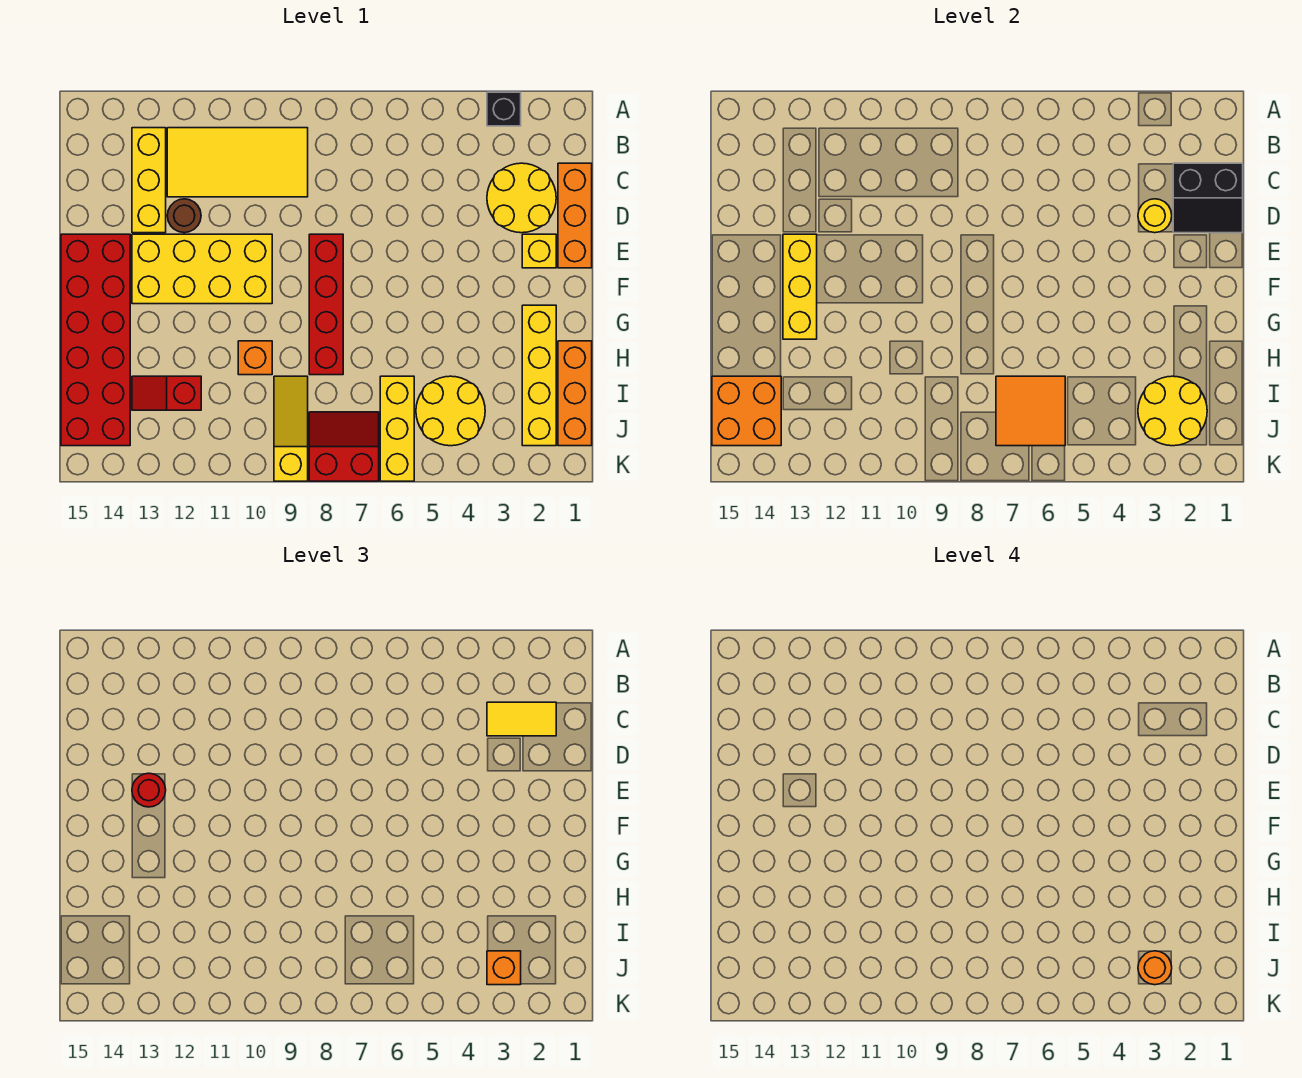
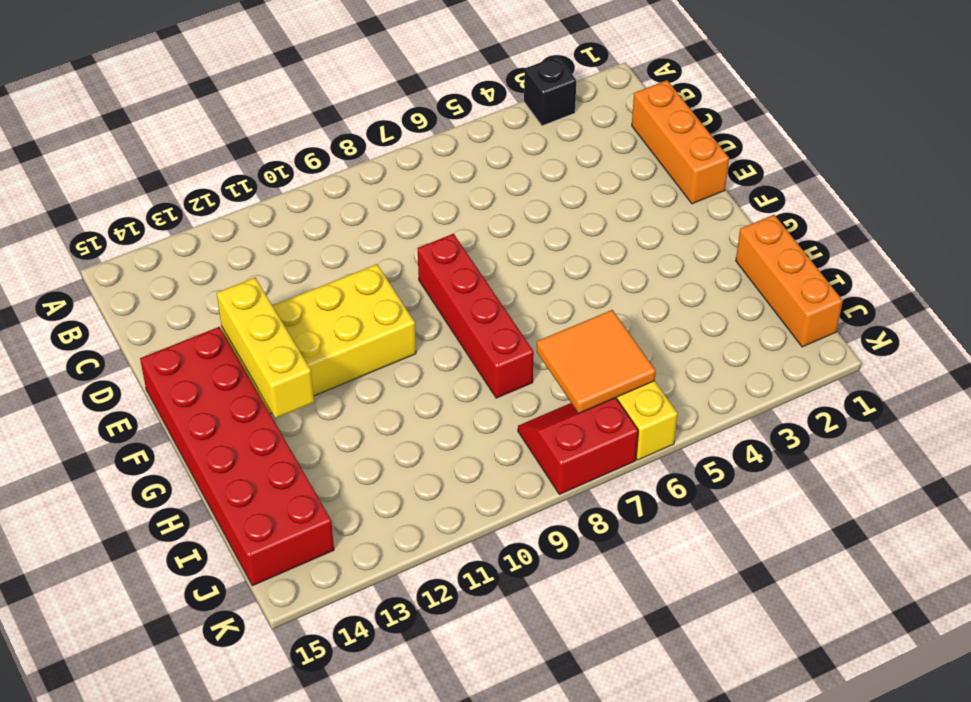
none -> yellow tile B9:C12 level 1
none -> yellow brick B13:D13 level 1
none -> yellow round brick C2:D3 level 1

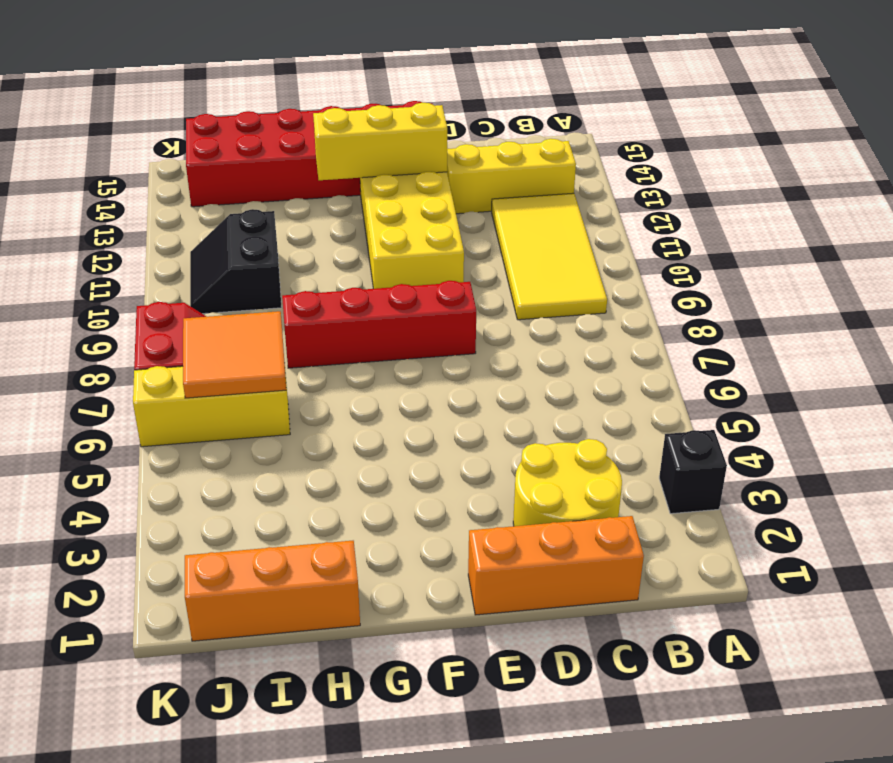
black slope I10:J11 level 1 top I -> black slope C1:D2 level 2 top C
none -> brown round brick D12 level 1
none -> yellow brick E2 level 1
none -> yellow brick G2:J2 level 1

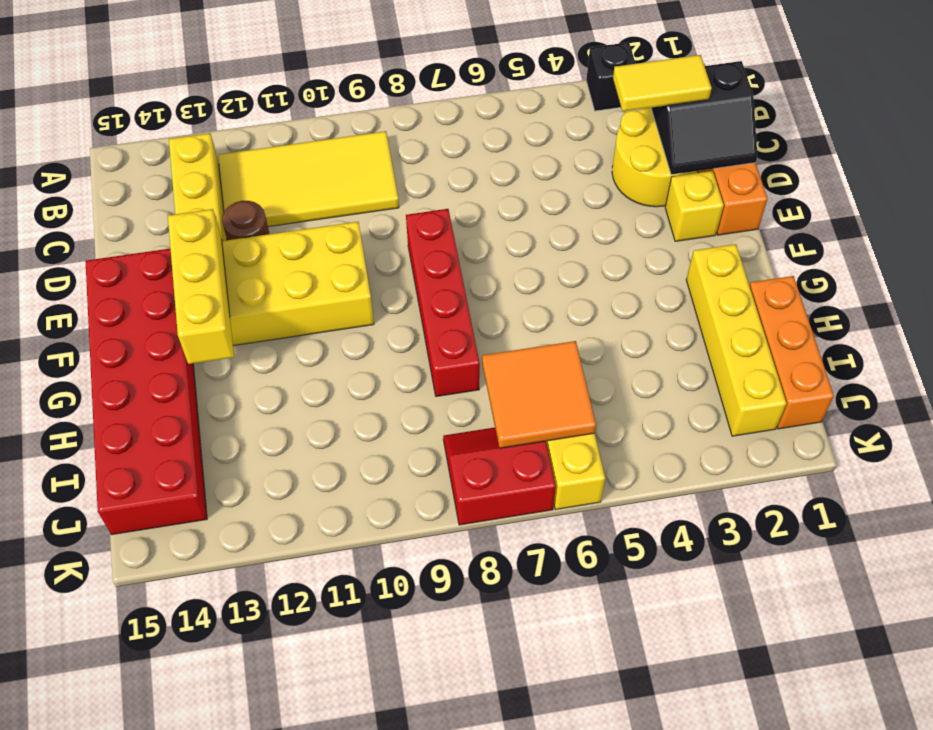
none -> orange brick H10 level 1
none -> yellow round brick I4:J5 level 1
none -> yellow slope I9:K9 level 1 top K

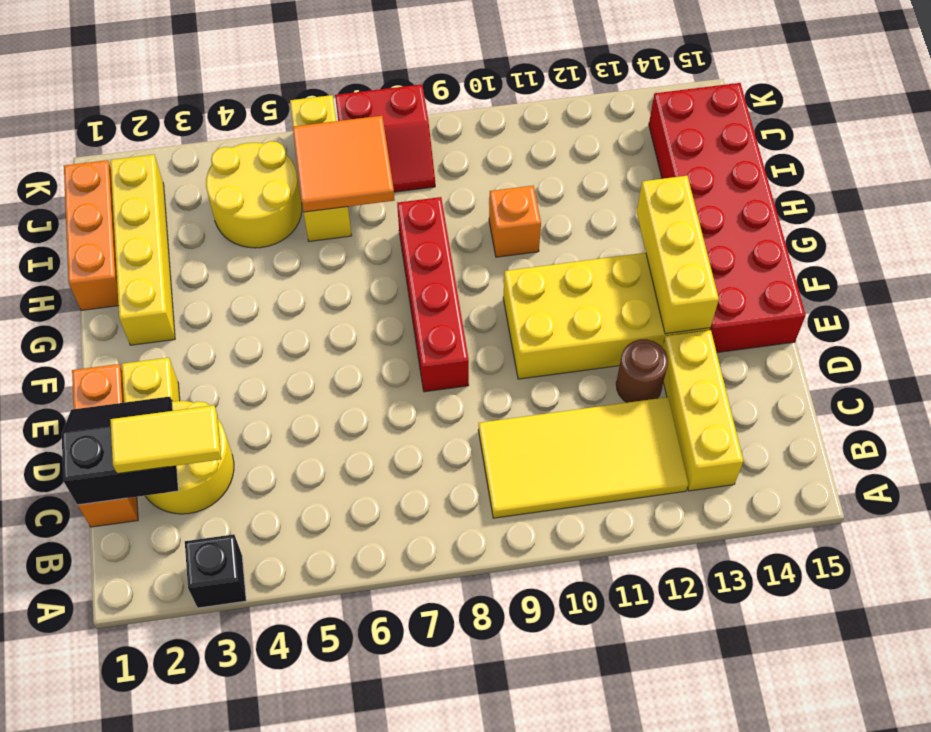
none -> yellow slope I9:K9 level 1 top K
none -> red slope I12:I13 level 1 top 12
none -> yellow round brick D3 level 2

